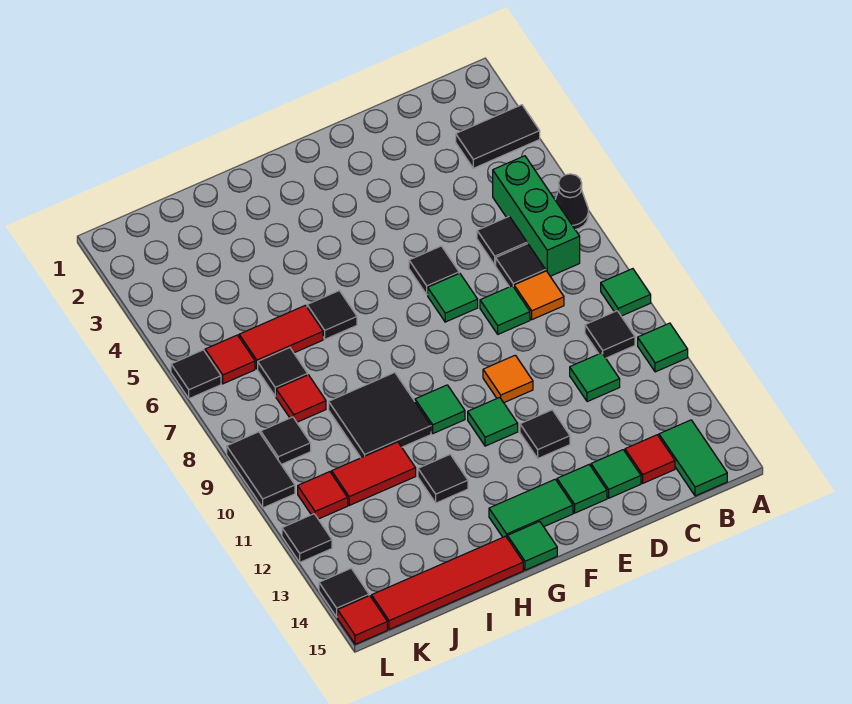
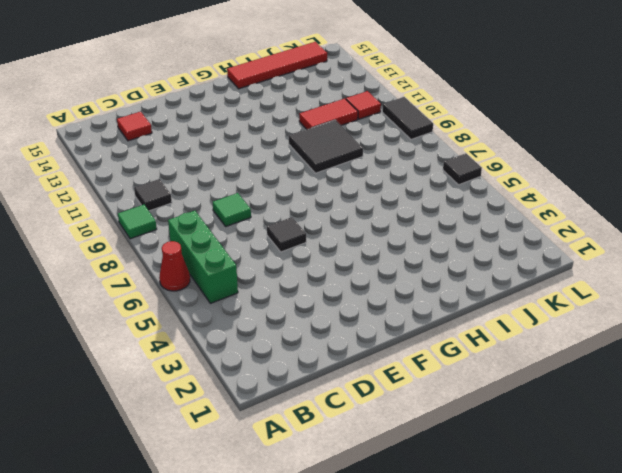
red cone A6 level 1 -> black cone A6 level 1
none -> black tile A3:B3 level 1
none -> green tile A11 level 1
none -> green tile B14:B15 level 1
none -> black tile C6 level 1

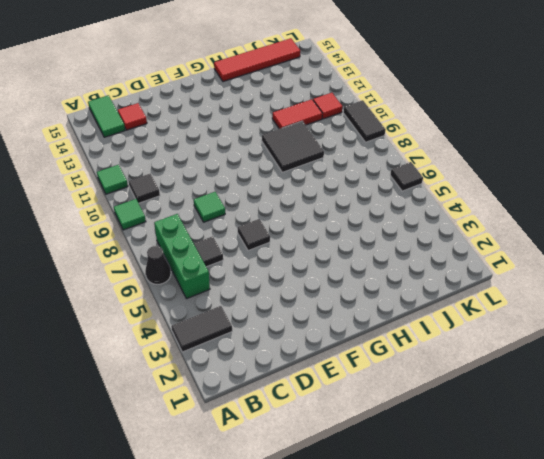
none -> black tile C7 level 1
none -> orange tile C8 level 1
none -> green tile C11 level 1
none -> green tile D14 level 1

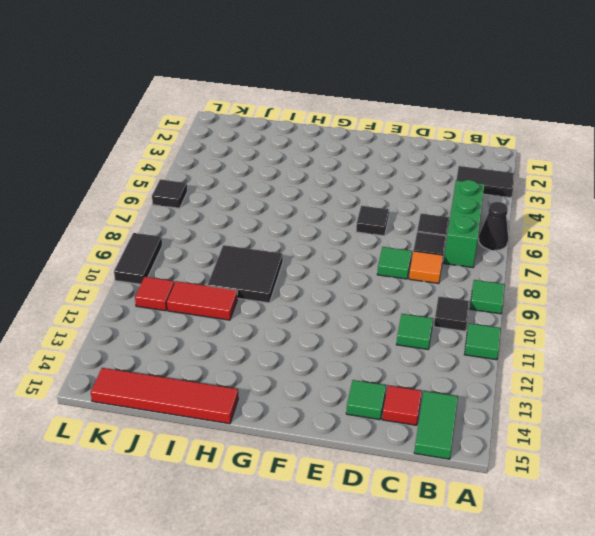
none -> green tile E7 level 1
none -> orange tile E10 level 1
none -> black tile E12 level 1
none -> green tile E14 level 1

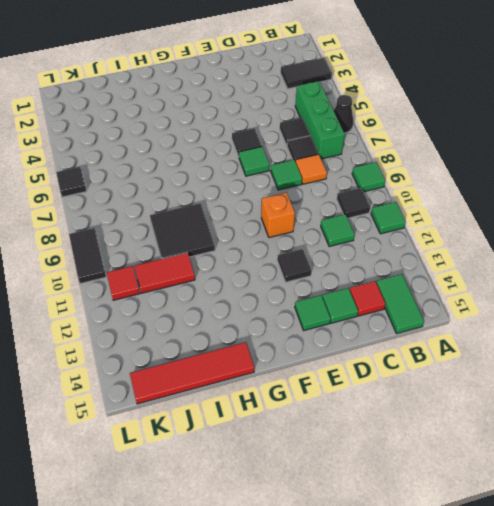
orange brick E10 level 1 -> orange tile E10 level 1
none -> green tile F11 level 1
none -> green tile F14:G14 level 1
none -> green tile G10 level 1
none -> green tile G15 level 1

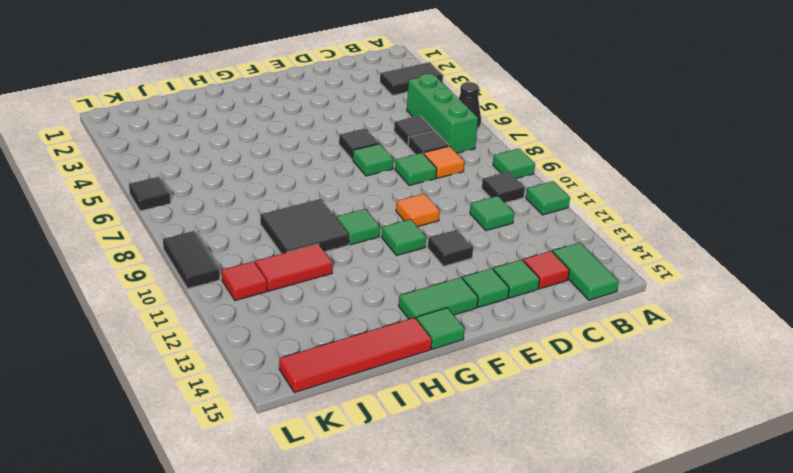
none -> black tile H6 level 1
none -> black tile H12 level 1
none -> red tile I6:J6 level 1
none -> black tile J7 level 1

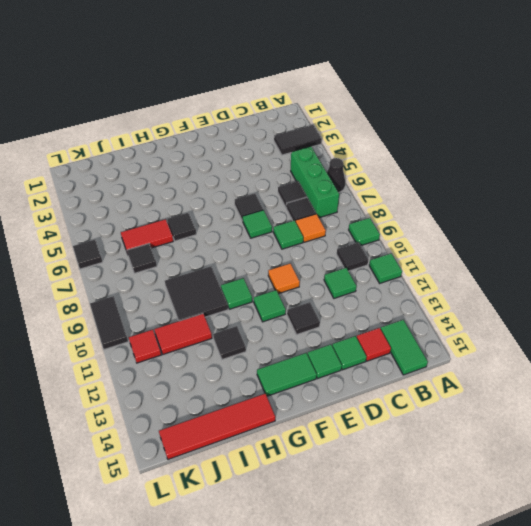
none -> green tile G15 level 1
none -> red tile J8 level 1
none -> red tile K6 level 1
none -> black tile K9 level 1

